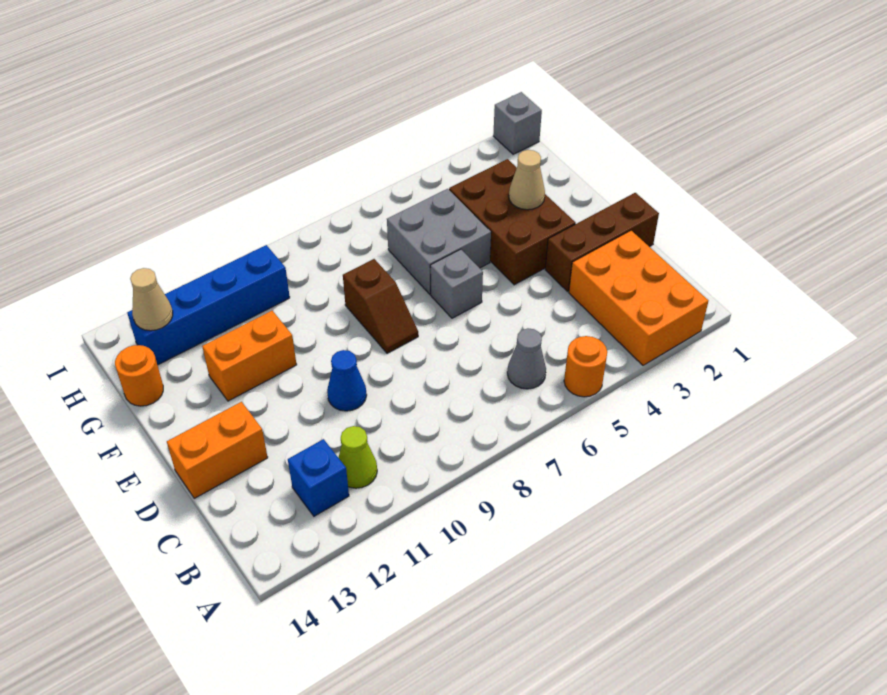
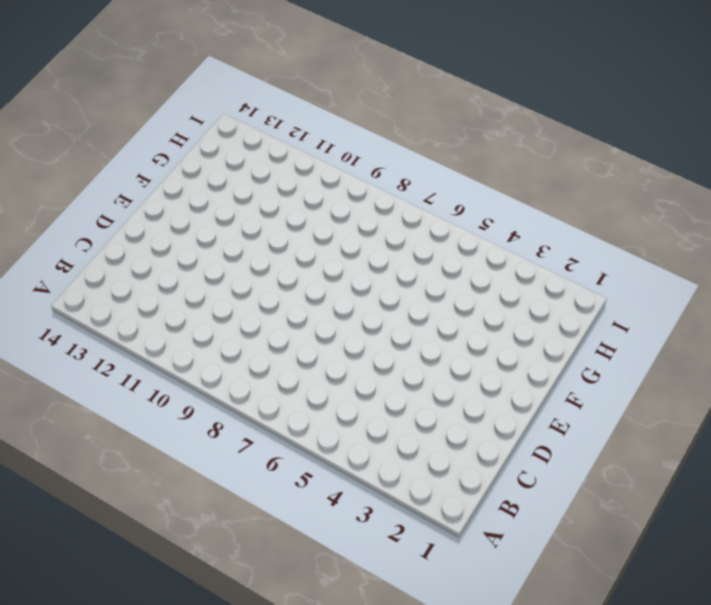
none -> orange brick A2:C3 level 1
none -> orange round brick A5 level 1
none -> grey cone B6 level 1

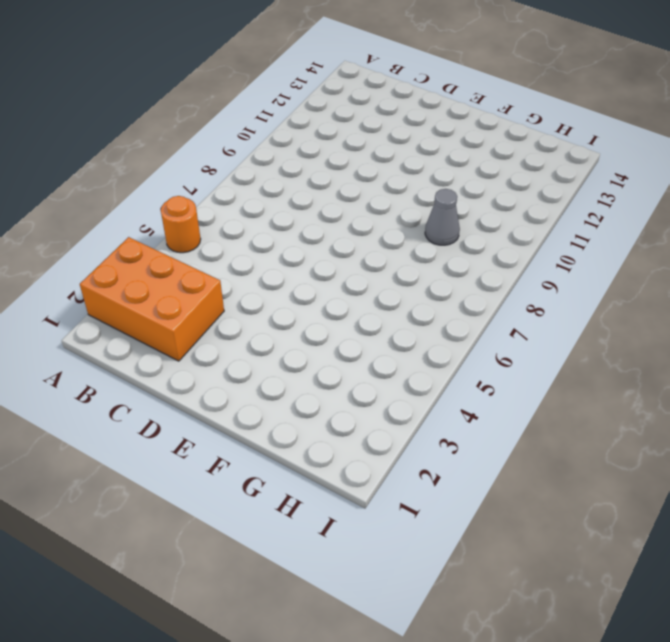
grey cone G9 level 1 -> grey cone B6 level 1
none -> lime cone B11 level 1
none -> blue brick B12 level 1
none -> brown brick D1:D3 level 1

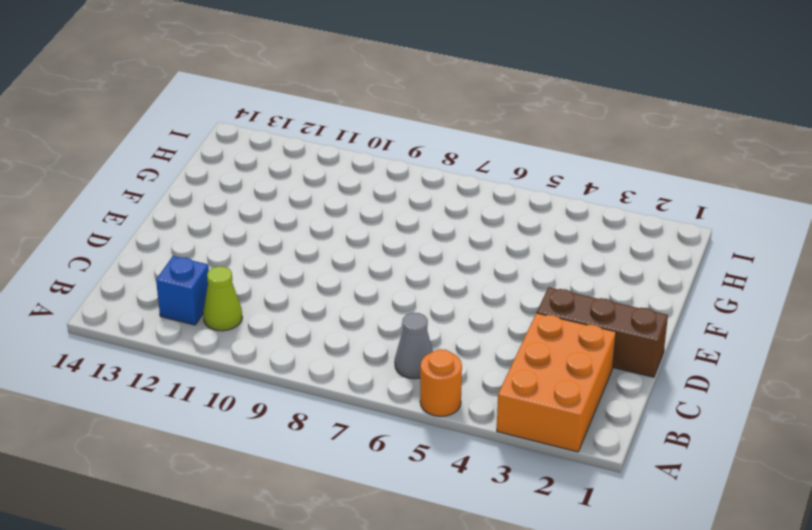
none -> blue cone D10 level 1
none -> orange brick D13:D14 level 1
none -> brown brick E3:G4 level 1

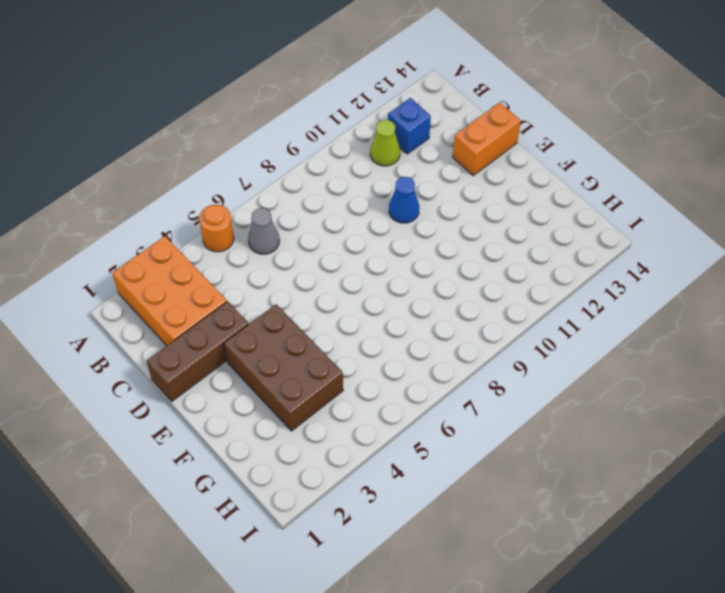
none -> grey brick E6 level 1
none -> brown slope E8:F8 level 1 top F
none -> grey brick F5:G6 level 1

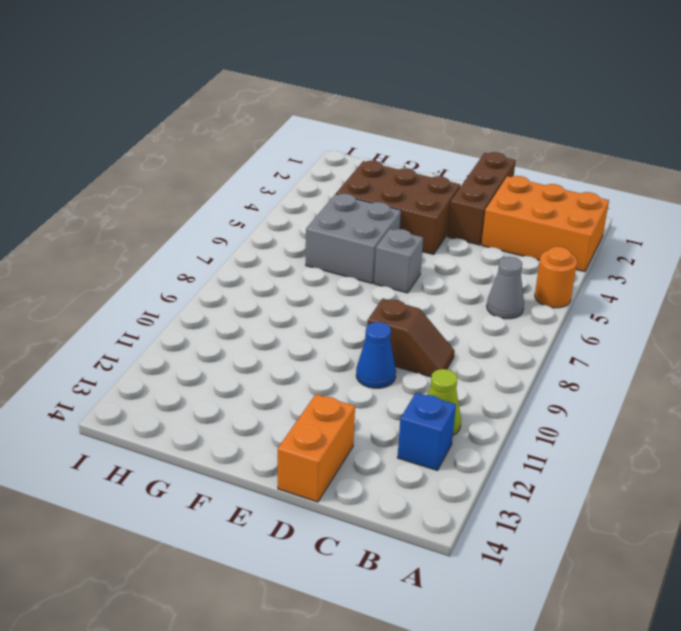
brown slope C9:D9 level 1 top D -> brown slope E8:F8 level 1 top F
none -> orange brick F11:F12 level 1
none -> orange round brick G14 level 1
none -> blue brick H10:H13 level 1

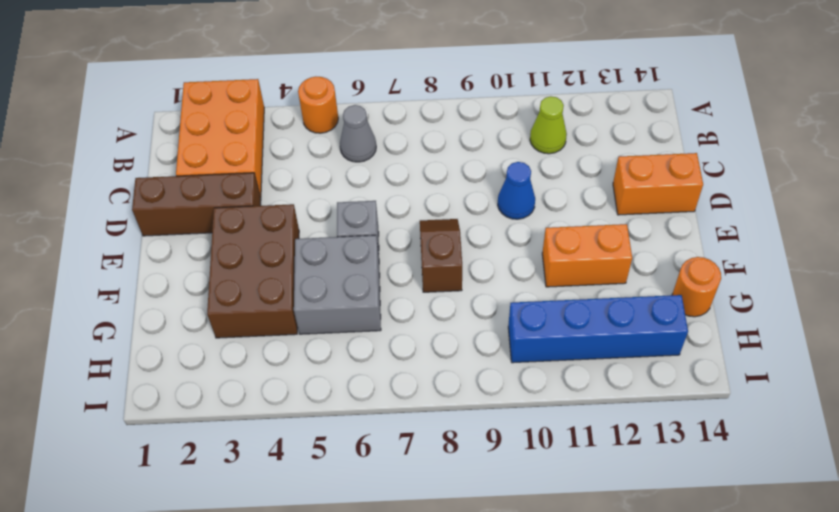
none -> blue brick B12 level 1
none -> grey brick I1 level 1
none -> tan cone F3 level 2

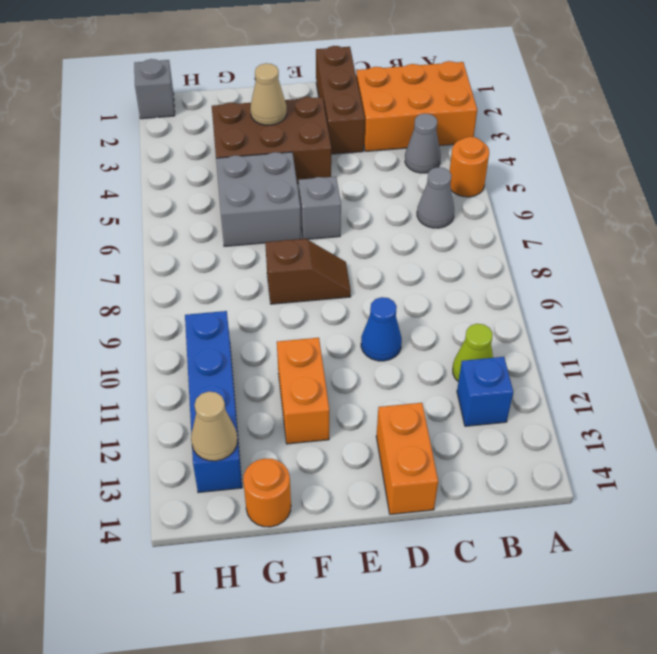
grey cone B4 level 1 -> none

